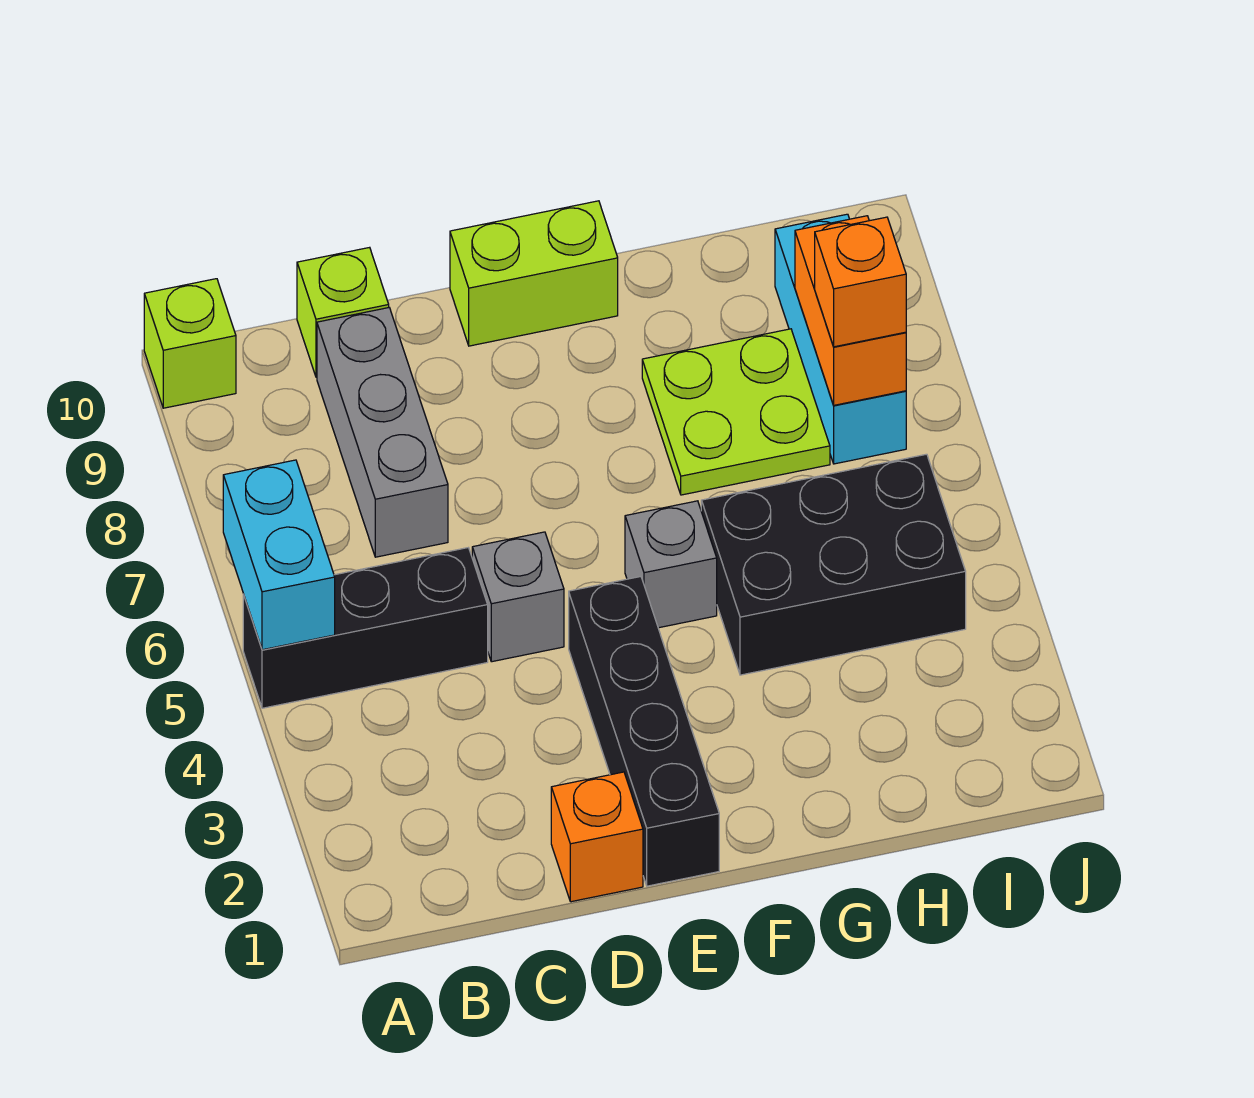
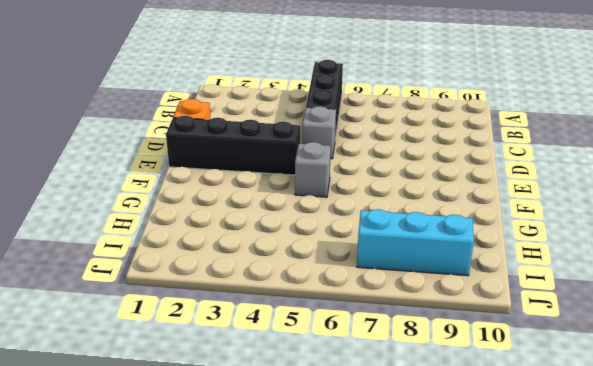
none -> lime brick A10 level 1
none -> grey brick C7:C9 level 1
none -> lime brick C10 level 1

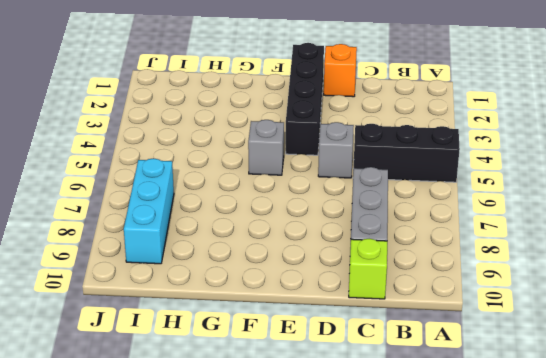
none -> lime brick A10 level 1
none -> lime brick E10:F10 level 1
none -> black brick G4:I5 level 1

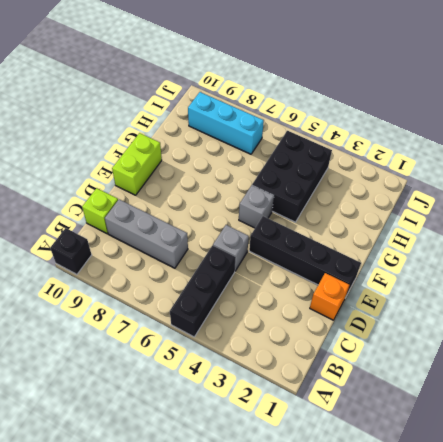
black brick A10 level 1 -> lime brick A10 level 1
none -> lime plate G7:H8 level 1
none -> cyan brick A5:A6 level 2
none -> orange brick I7:I8 level 2

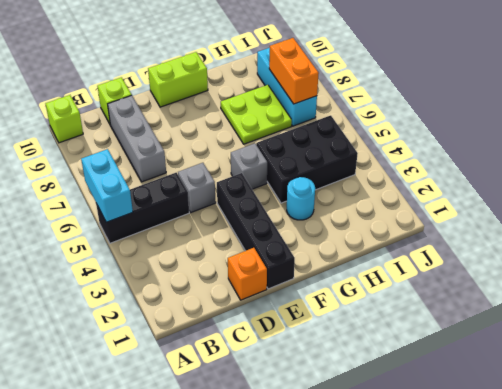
cyan round brick G3 level 1 -> none
none -> orange brick I7 level 3

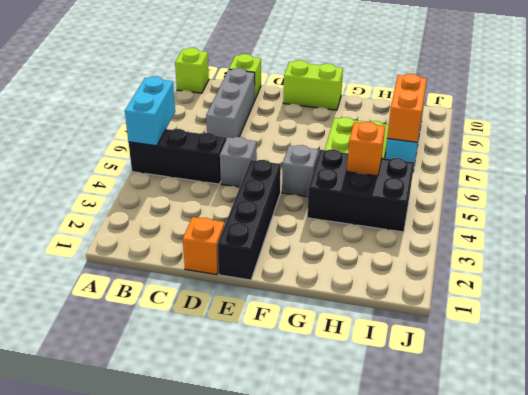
orange brick H5 level 2 -> orange brick I7 level 3

